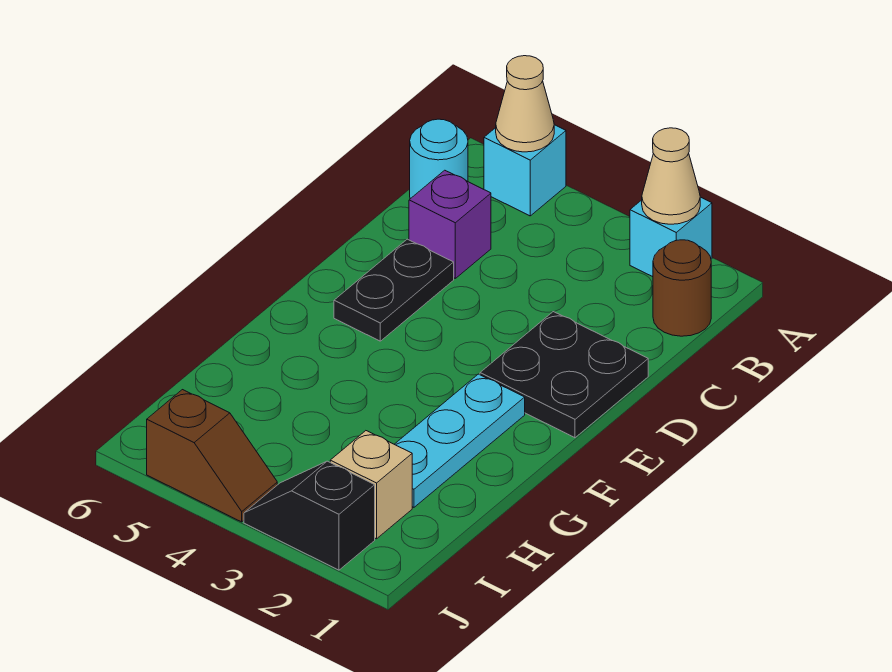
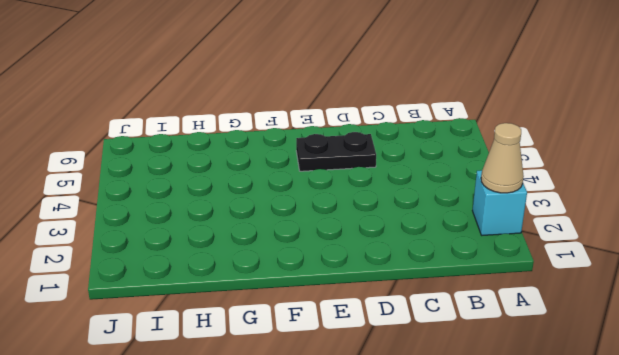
none -> cyan brick A5 level 1
none -> brown round brick B1 level 1
none -> cyan round brick B6 level 1

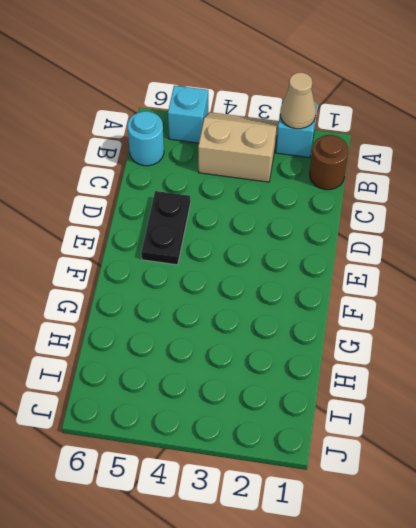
tan slope A3:B4 level 1 top B -> none
none -> purple brick C5 level 1
none -> black plate D1:E2 level 1
none -> cyan plate F2:H2 level 1

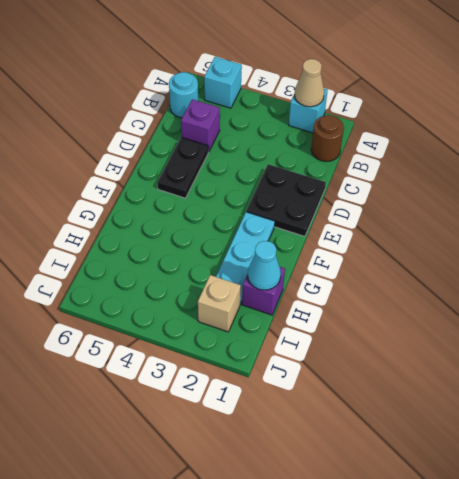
purple brick H1 level 1 -> none
cyan cone H1 level 2 -> none
none -> black slope J2:J3 level 1 top 2
none -> brown slope J4:J5 level 1 top 5
none -> tan cone A5 level 2

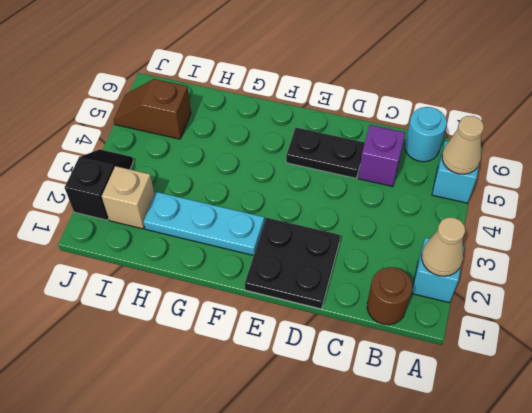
brown slope I5:J5 level 1 top I -> brown slope J4:J5 level 1 top 5

